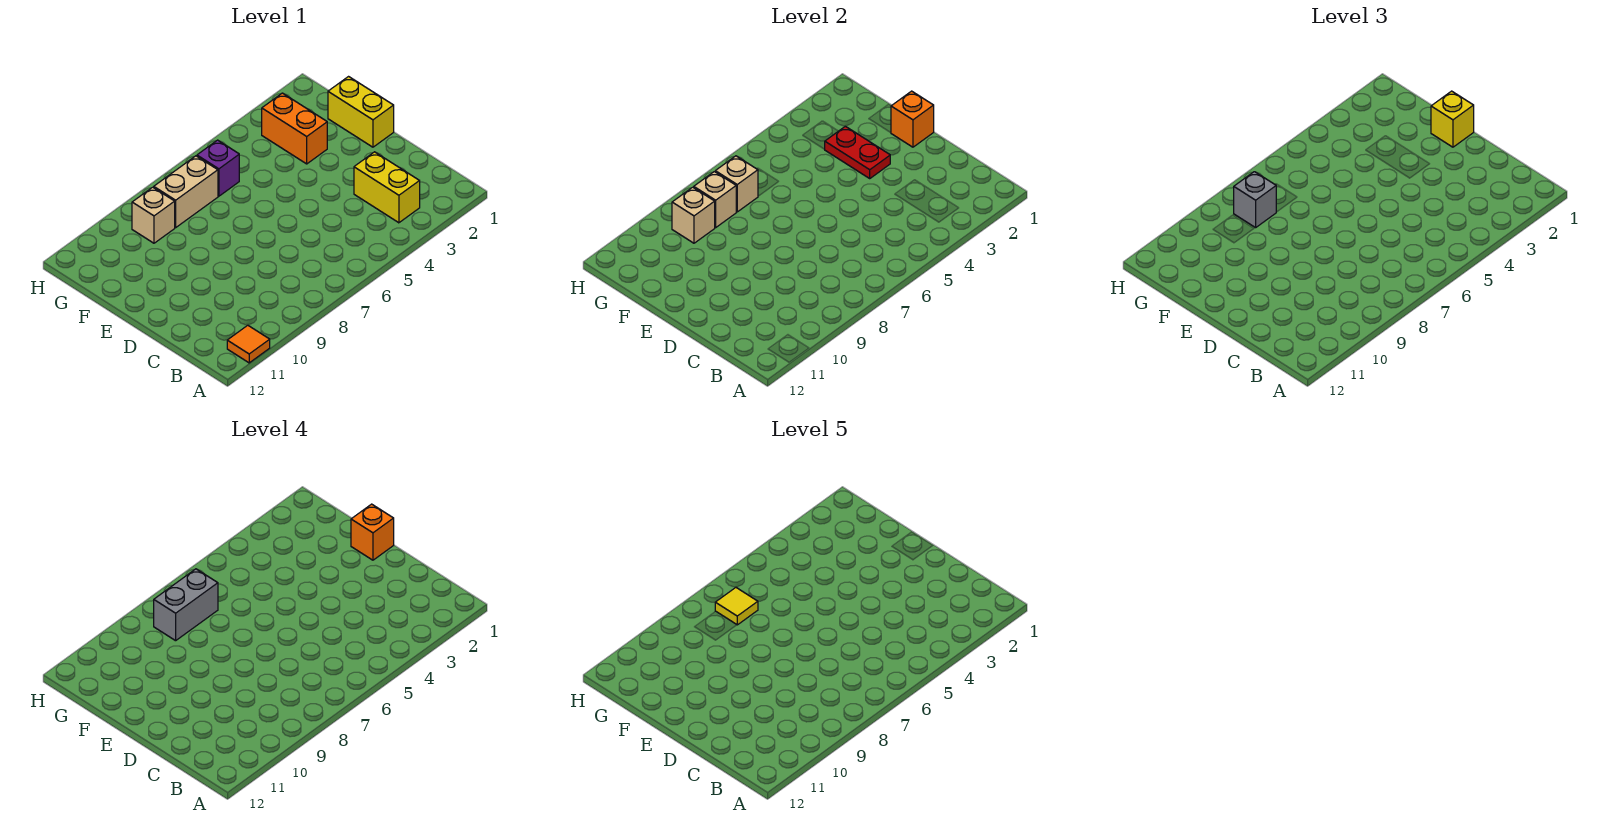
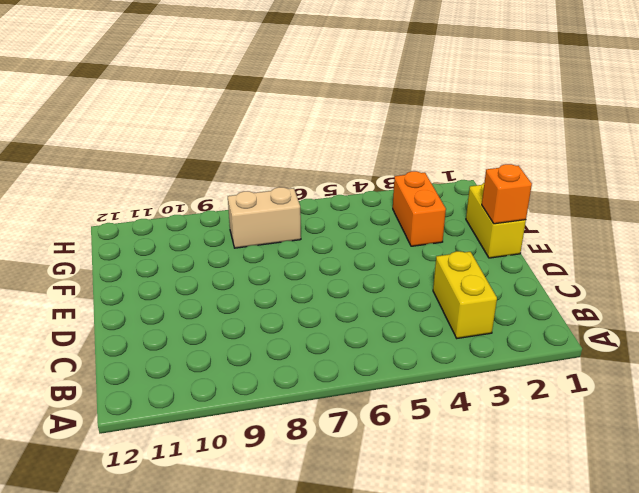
none -> orange tile A11 level 1
none -> purple brick G6 level 1
none -> tan brick G9 level 1

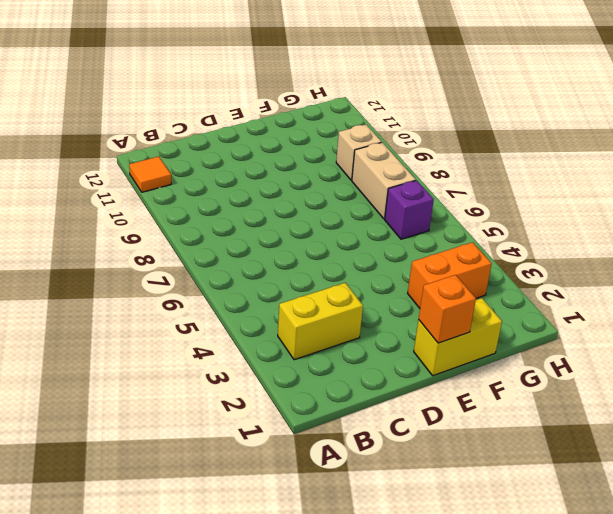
none -> red plate E3:F3 level 2
none -> tan brick G7 level 2
none -> tan brick G8 level 2

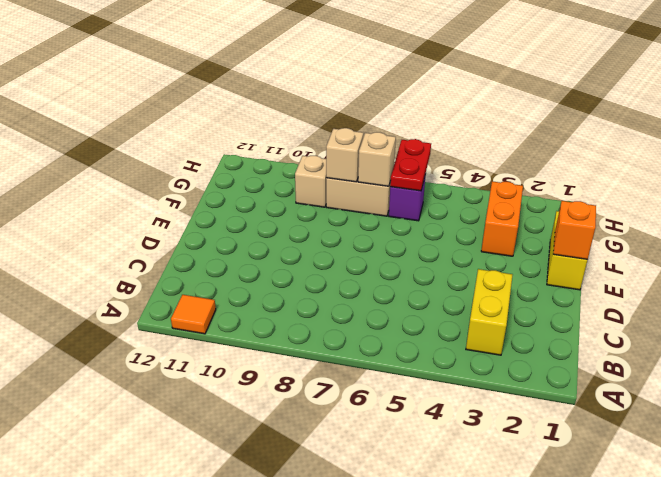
red plate G6:H6 level 2 -> red plate E3:F3 level 2
none -> tan brick G9 level 2
none -> yellow brick E1 level 3
none -> grey brick G8 level 3

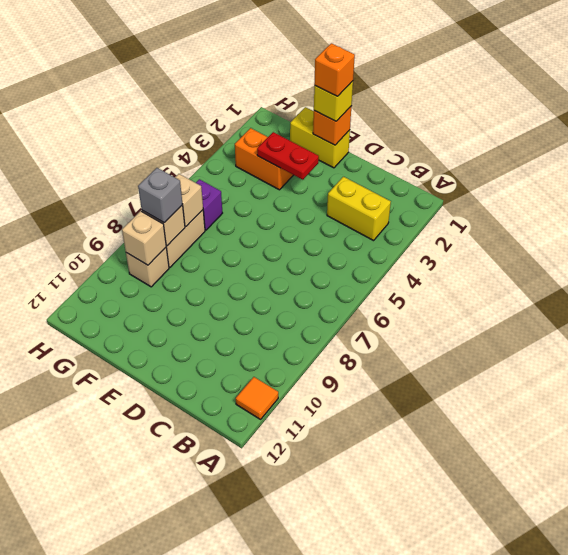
none -> grey brick G7:G8 level 4
none -> yellow tile G7 level 5

